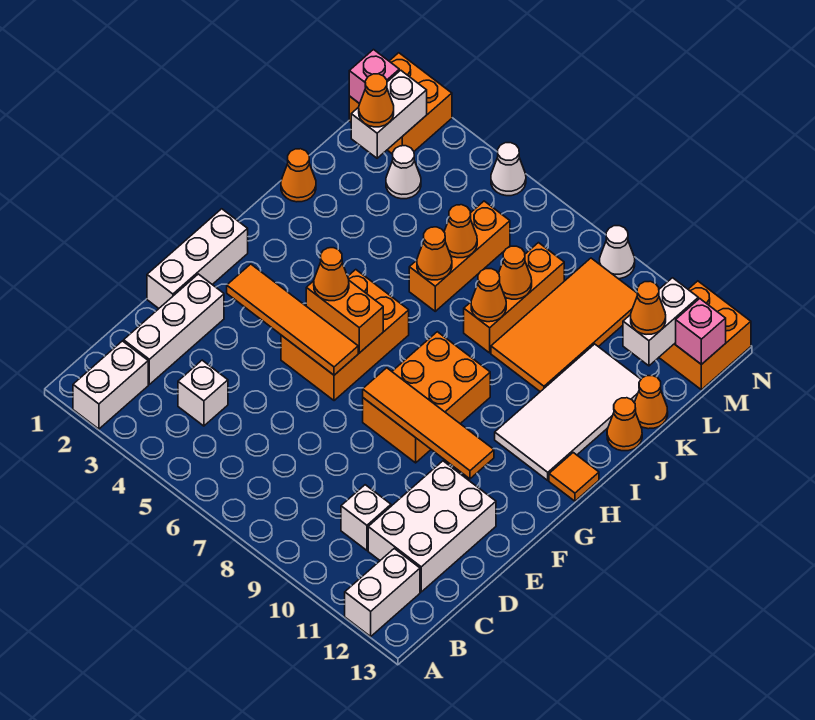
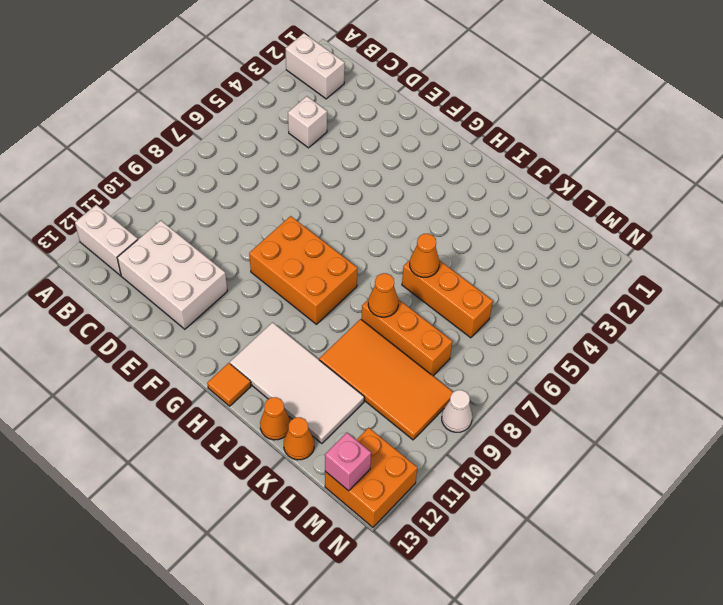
none -> white brick C2:E2 level 1
none -> white brick C10 level 1
none -> white brick E1:G1 level 1
none -> orange brick F5:H6 level 1

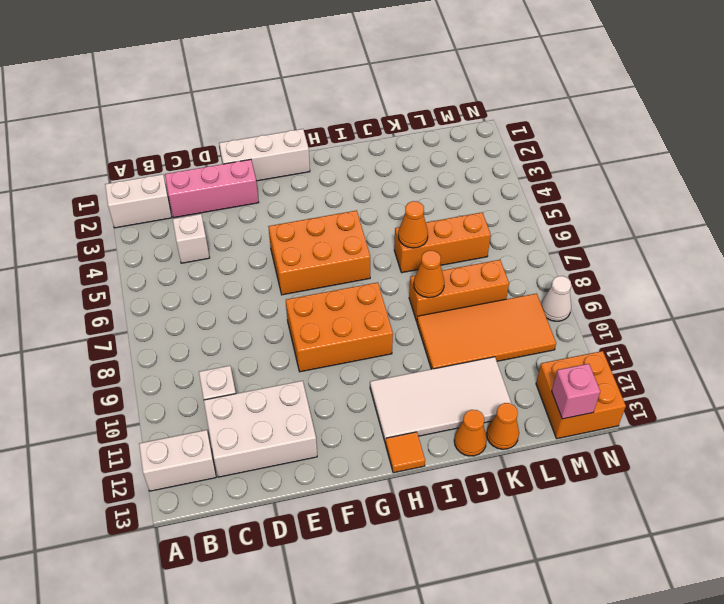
pink brick C2:E2 level 1 -> white brick C2:E2 level 1
none -> orange cone J1 level 1
none -> white cone L3 level 1
none -> orange brick M1:N2 level 1
none -> white cone N5 level 1

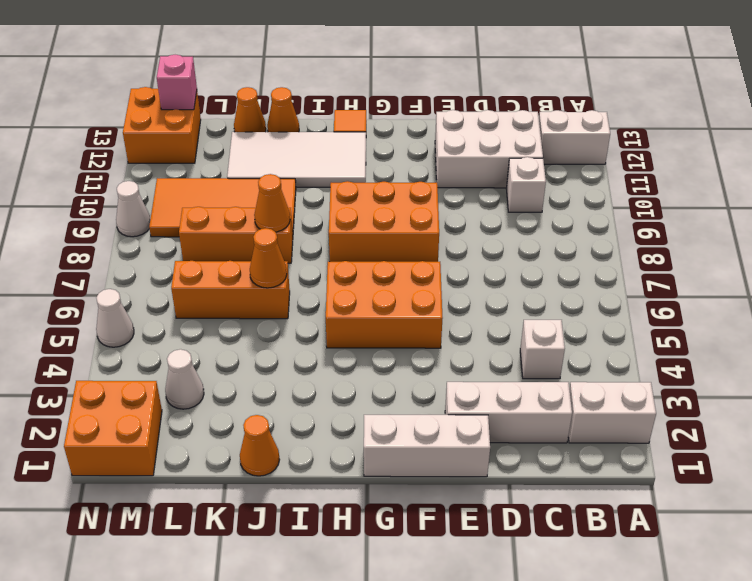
none -> orange tile F3:F6 level 2
none -> orange tile F8:F11 level 2
none -> orange brick G5:G6 level 2
none -> orange cone K6 level 2

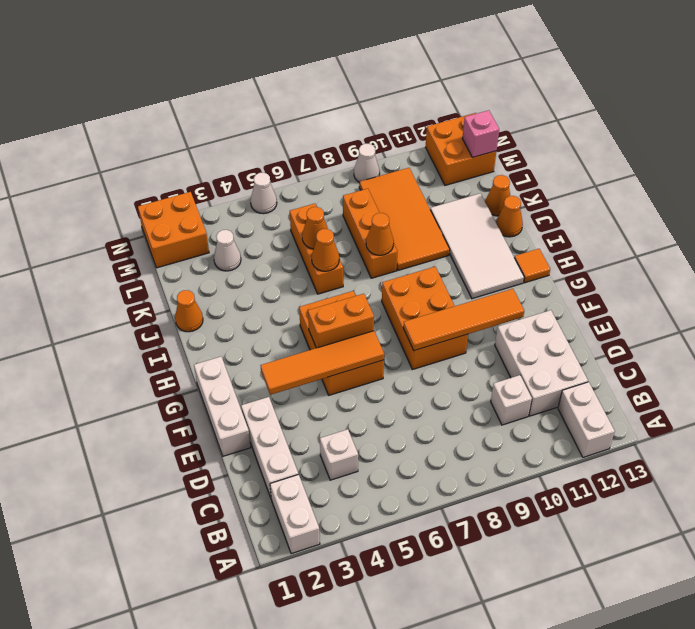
none -> orange cone K8 level 2
none -> white brick L2:M2 level 2
none -> white brick L12:M12 level 2
none -> pink brick M1 level 2

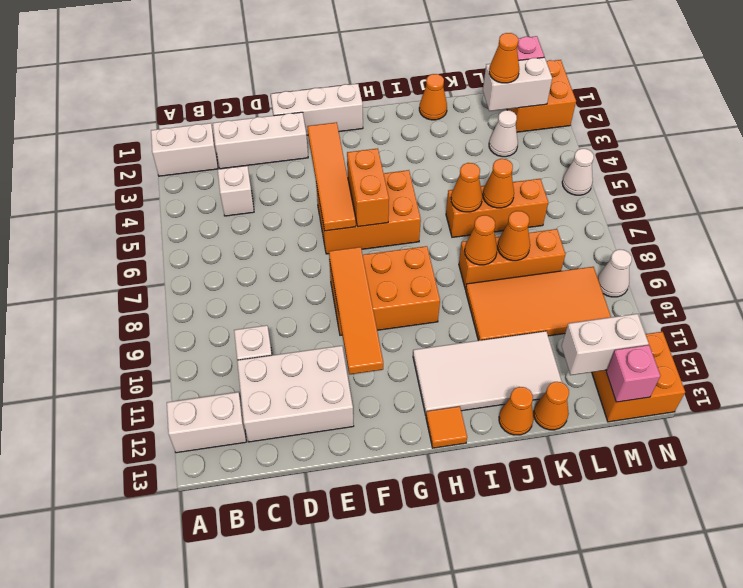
none -> orange cone G5 level 3
none -> orange cone L12 level 3

